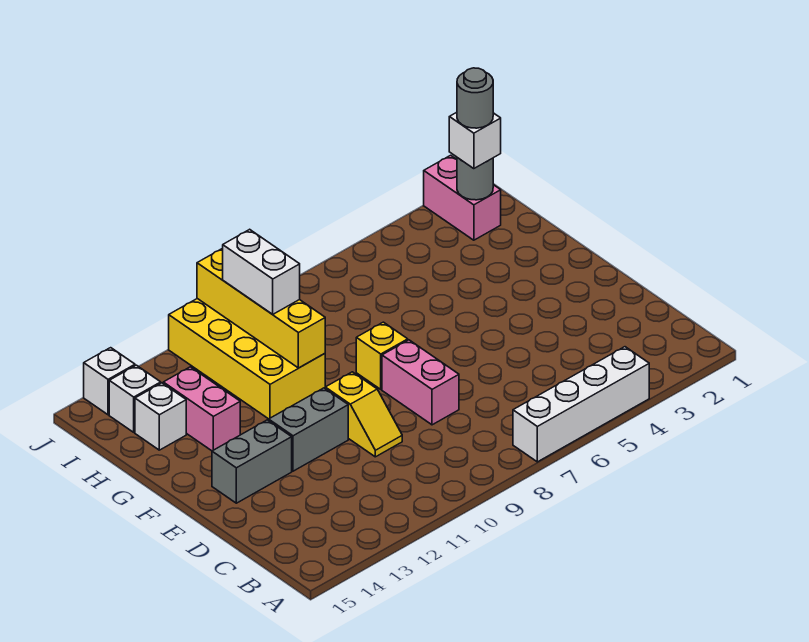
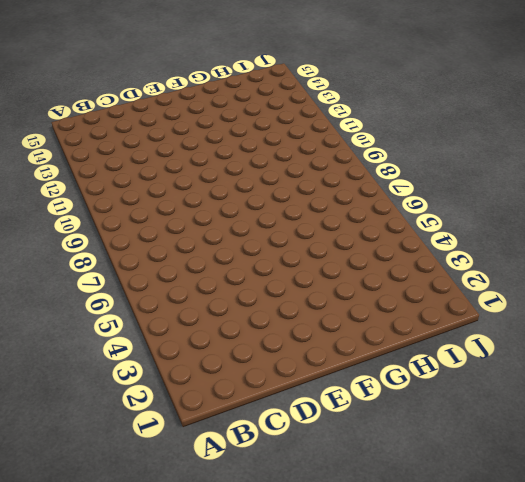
none -> white brick A4:A7 level 1
none -> pink brick D8:E8 level 1
none -> yellow slope D10:E10 level 1 top E

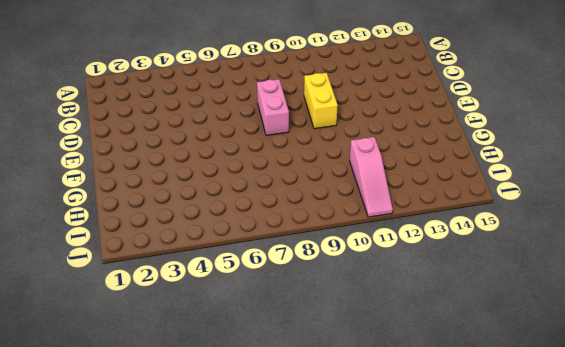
yellow brick D10:E10 level 1 -> yellow slope D10:E10 level 1 top E
pink slope H11:J11 level 1 top H -> yellow brick G10:J11 level 1
none -> white brick A4:A7 level 1
none -> grey brick E11:E12 level 1
none -> grey brick E13:E14 level 1

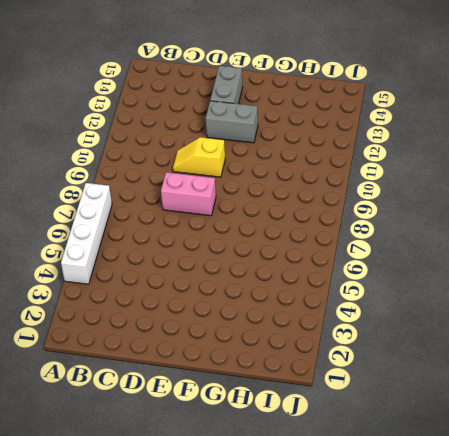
grey brick E12:F12 level 1 -> grey brick E11:E12 level 1
none -> yellow brick F8 level 1
none -> yellow brick G10:J11 level 1
none -> pink brick G13:H13 level 1

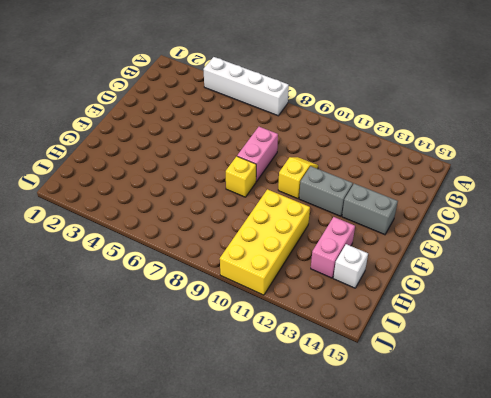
none -> pink brick I2:J2 level 1
none -> white brick I14 level 1
none -> white brick J14 level 1

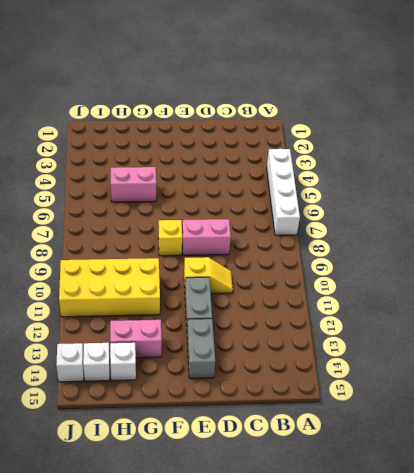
pink brick G5:H5 level 1 -> pink brick I2:J2 level 1
none -> yellow brick G10:J10 level 2
none -> grey round brick I2 level 2
none -> white brick H10:I10 level 3

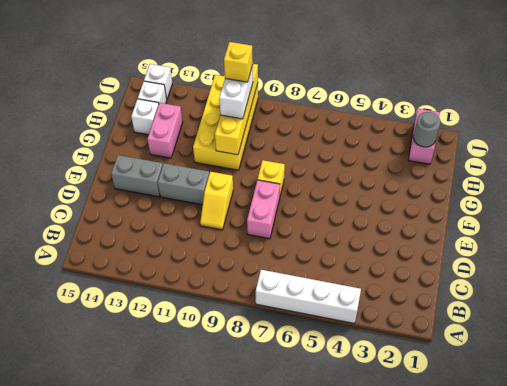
yellow brick I10 level 4 -> none
none -> white brick I2 level 3
none -> grey round brick I2 level 4

